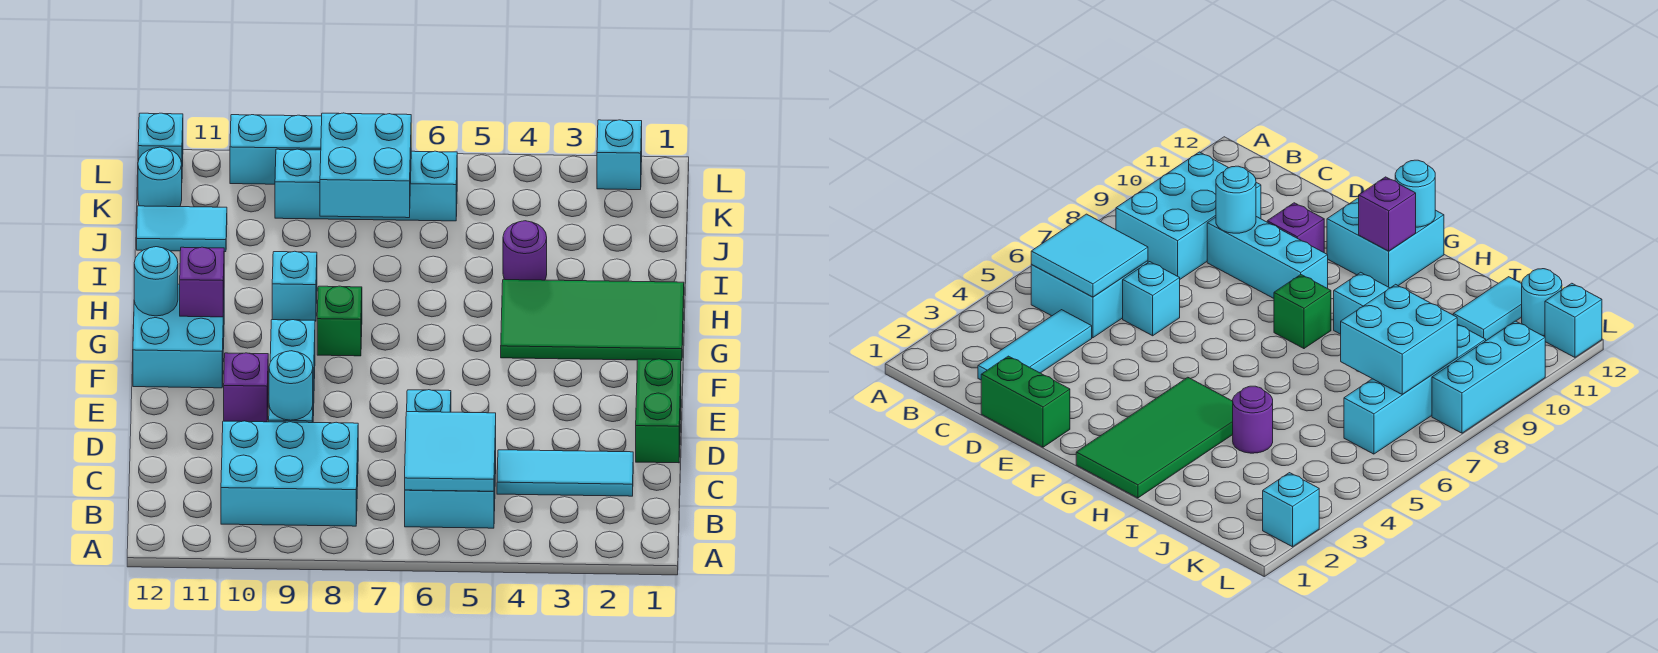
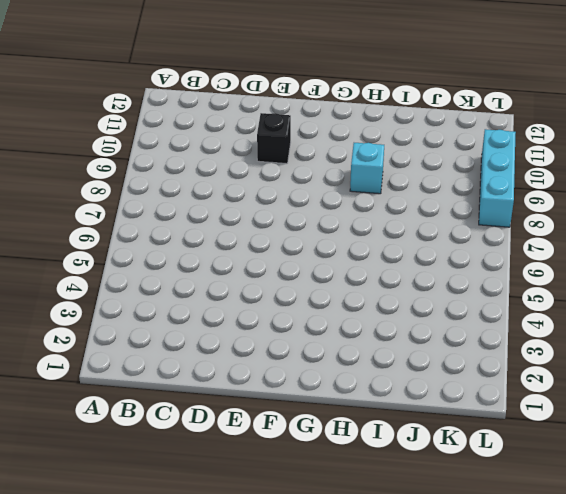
black brick E10 level 1 -> purple brick E10 level 1
none -> cyan brick B5:C6 level 1
none -> cyan brick B8:C10 level 1
none -> cyan tile C2:C4 level 1

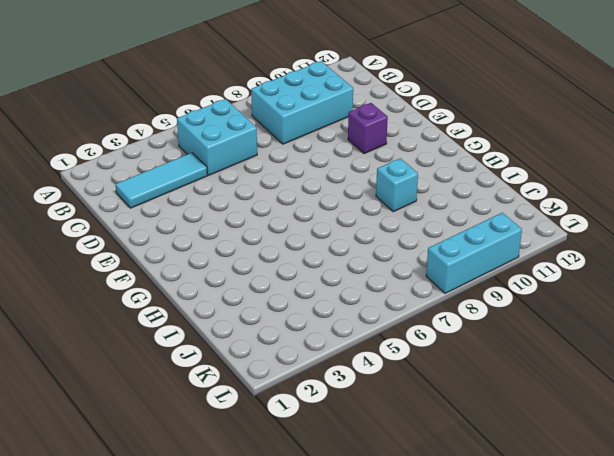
none -> green brick D1:E1 level 1
none -> cyan brick D6 level 1
none -> cyan brick D9:F9 level 1

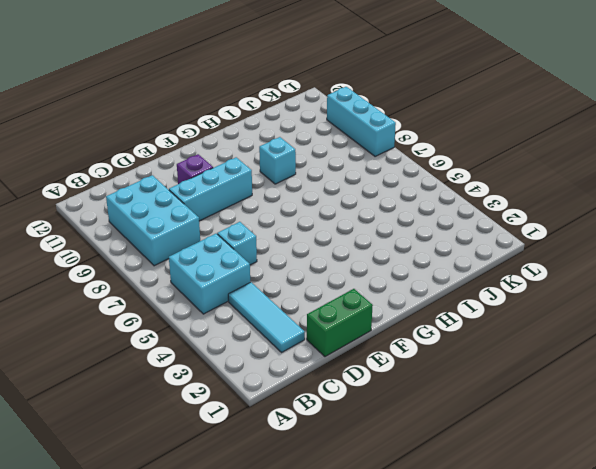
none -> cyan brick F11:G12 level 1
none -> green tile G1:H4 level 1
none -> green brick G8 level 1

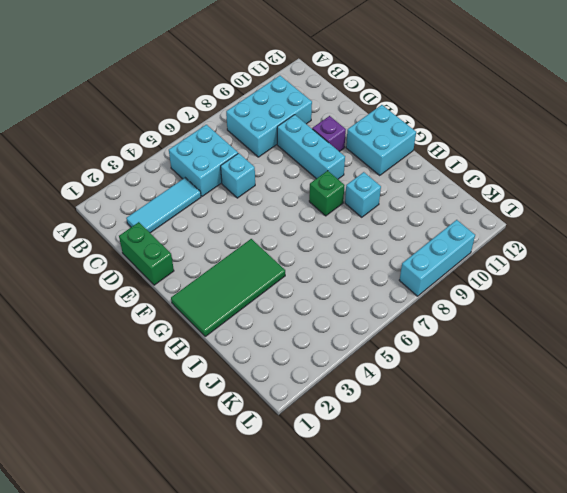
none -> purple round brick I4 level 1
none -> cyan tile J11:J12 level 1
none -> cyan brick K6:K9 level 1

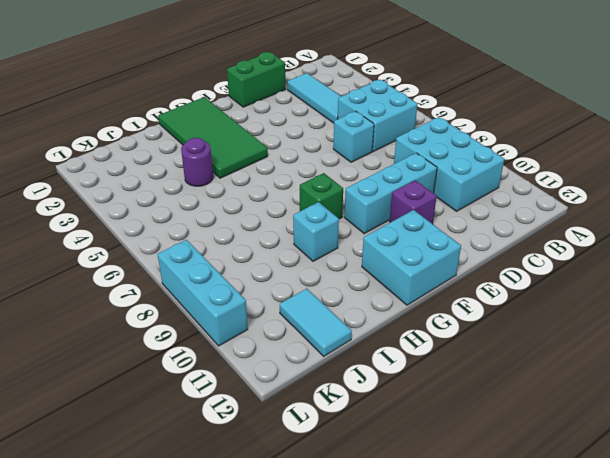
none -> cyan brick K6:K9 level 1
none -> cyan round brick K12 level 1
none -> cyan brick L2 level 1

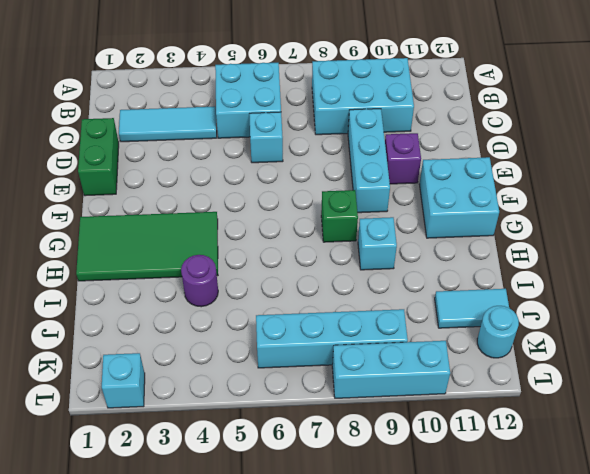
none -> cyan brick L12 level 1
none -> cyan tile B5:C6 level 2
none -> cyan round brick D9 level 2

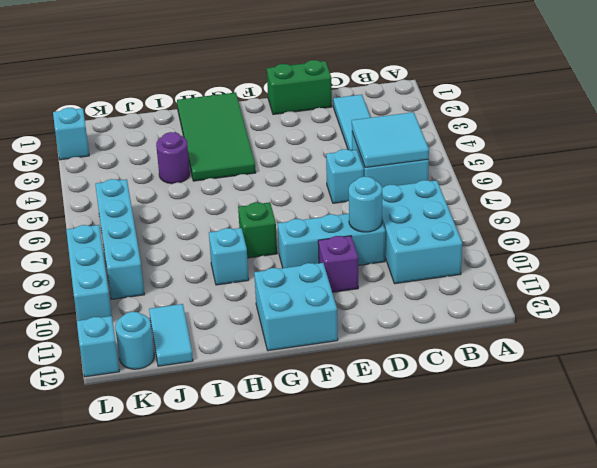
none -> purple brick G11 level 2
none -> cyan round brick G12 level 2
none -> cyan brick J7:K8 level 2

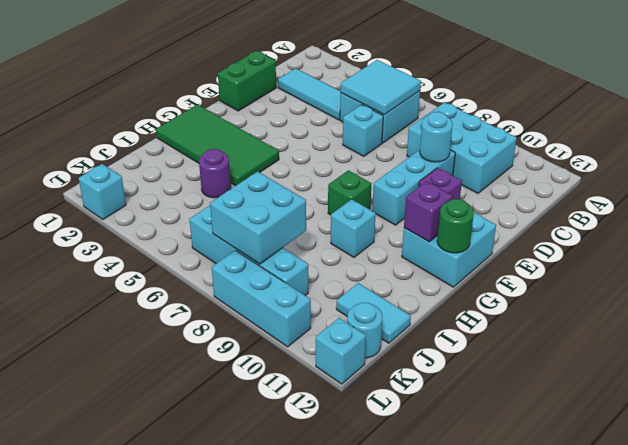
green round brick G12 level 2 -> cyan round brick G12 level 2

